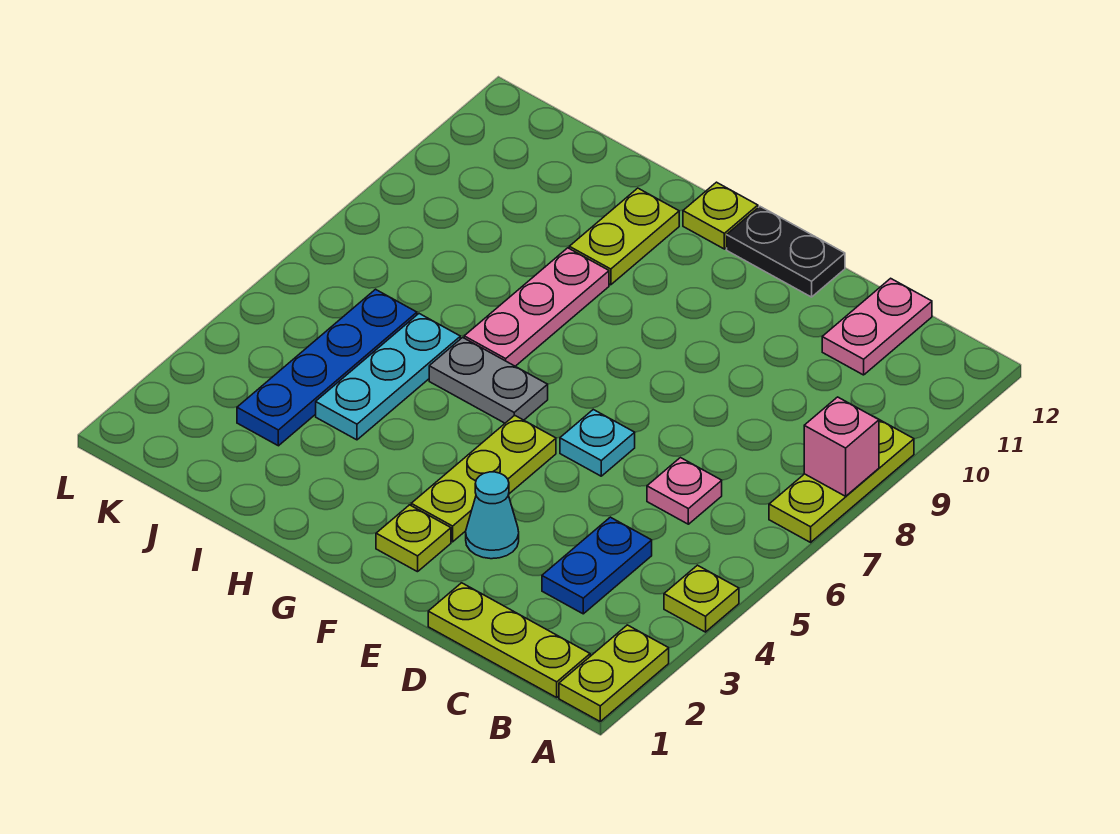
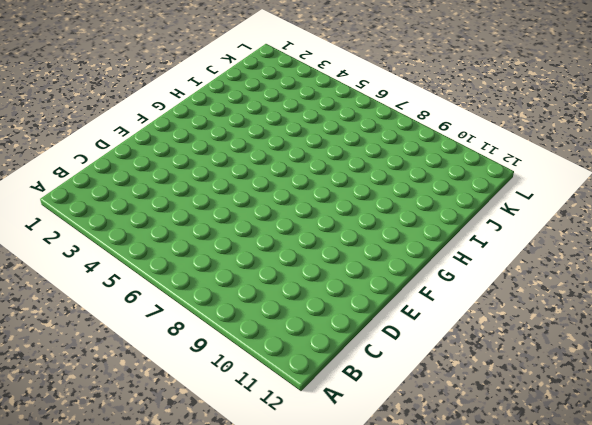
none -> lime plate A1:A2 level 1
none -> lime plate A4 level 1
none -> lime plate A7:A9 level 1

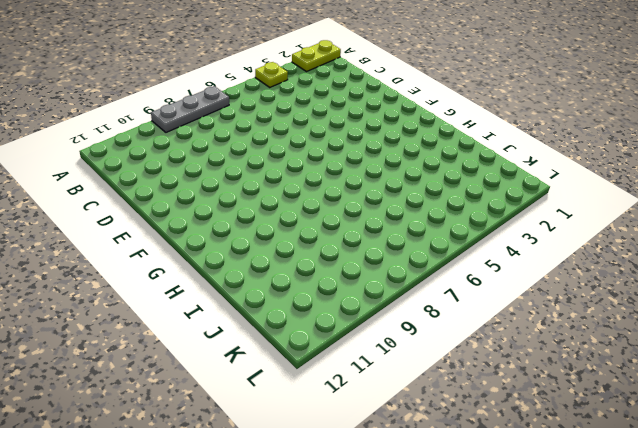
grey plate A7:A9 level 1 -> lime plate A7:A9 level 1
none -> lime plate B1:D1 level 1
none -> blue plate C3:C4 level 1
none -> pink plate C6 level 1

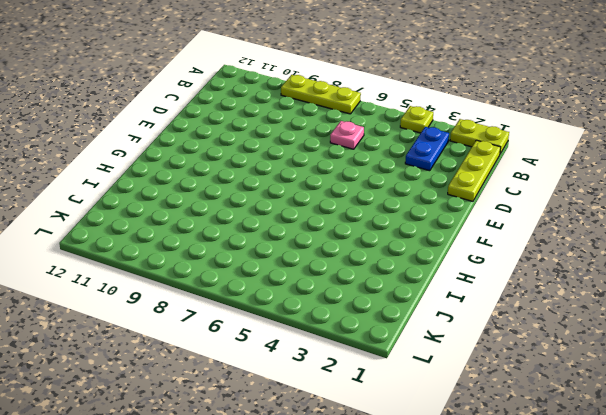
blue plate B3:C3 level 1 -> blue plate C3:C4 level 1
none -> pink plate C11:C12 level 1
none -> cyan cone E3 level 1
none -> cyan plate E6 level 1

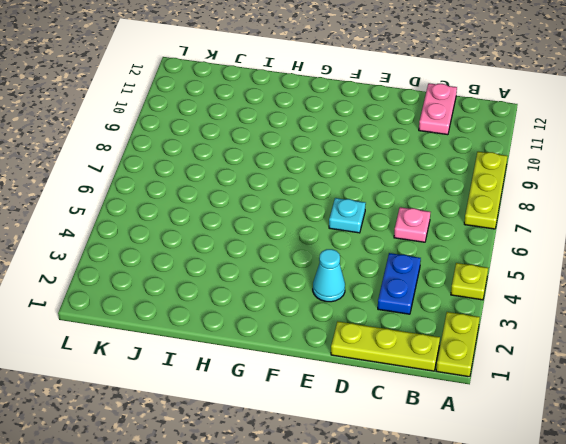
none -> black plate E12:F12 level 1
none -> lime plate F2 level 1
none -> lime plate F3:F5 level 1

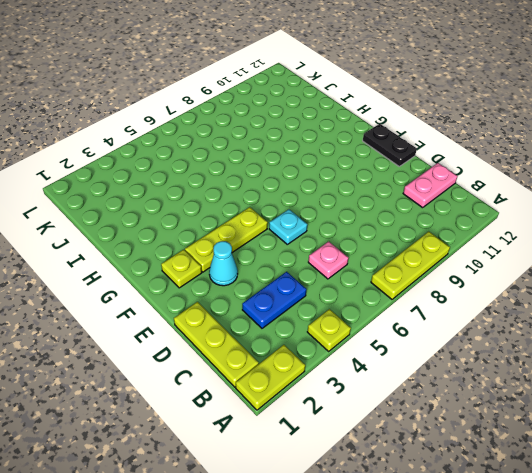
none -> grey plate G6:H6 level 1
none -> lime plate G12 level 1
none -> pink plate H7:H9 level 1

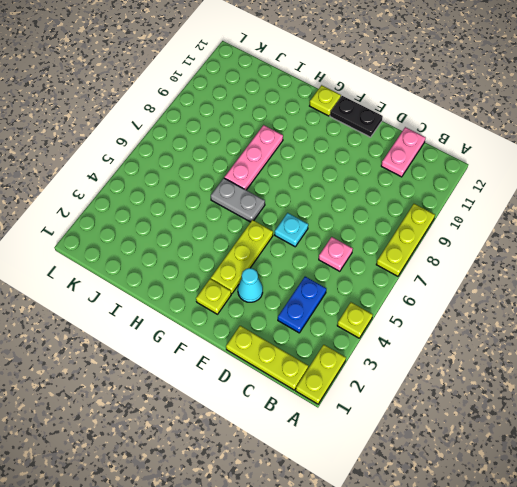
none -> lime plate H10:H11 level 1
none -> cyan plate I4:I6 level 1
none -> blue plate J3:J6 level 1

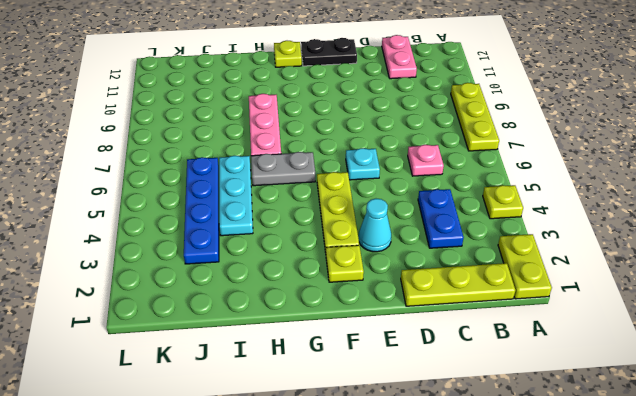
none -> lime plate H10:H11 level 1
none -> pink brick A8 level 2

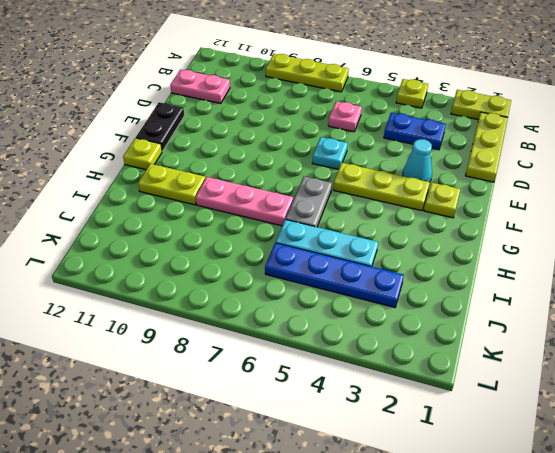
none -> pink brick A8 level 2

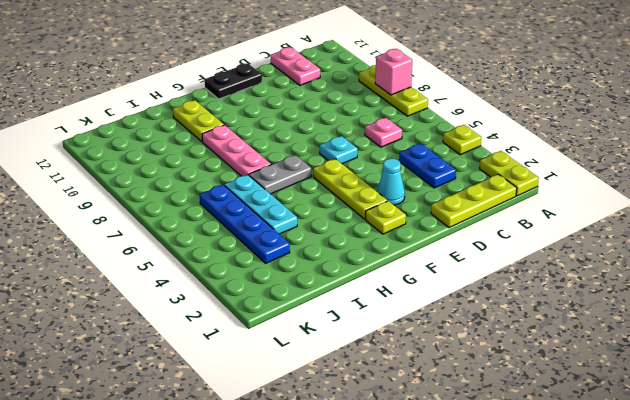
none -> lime plate G12 level 1

